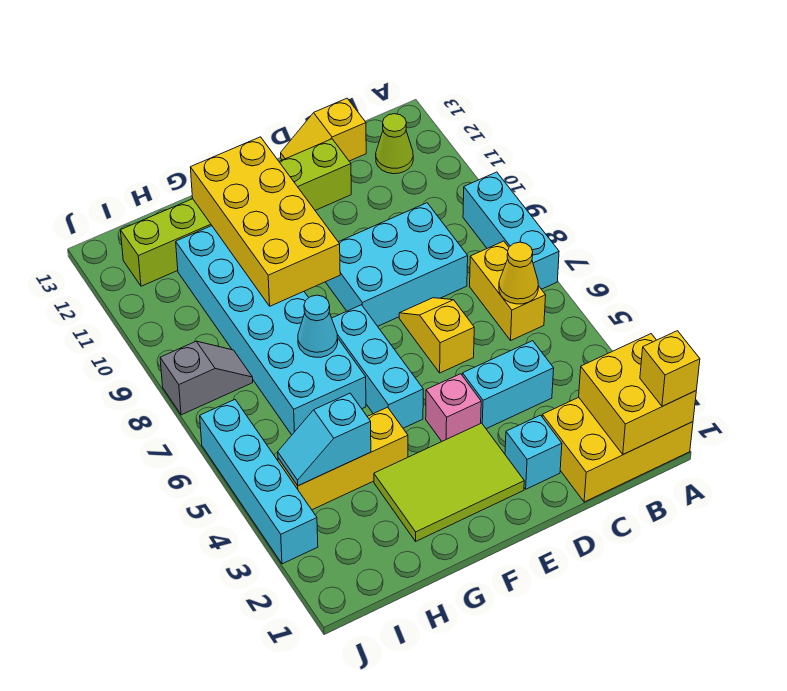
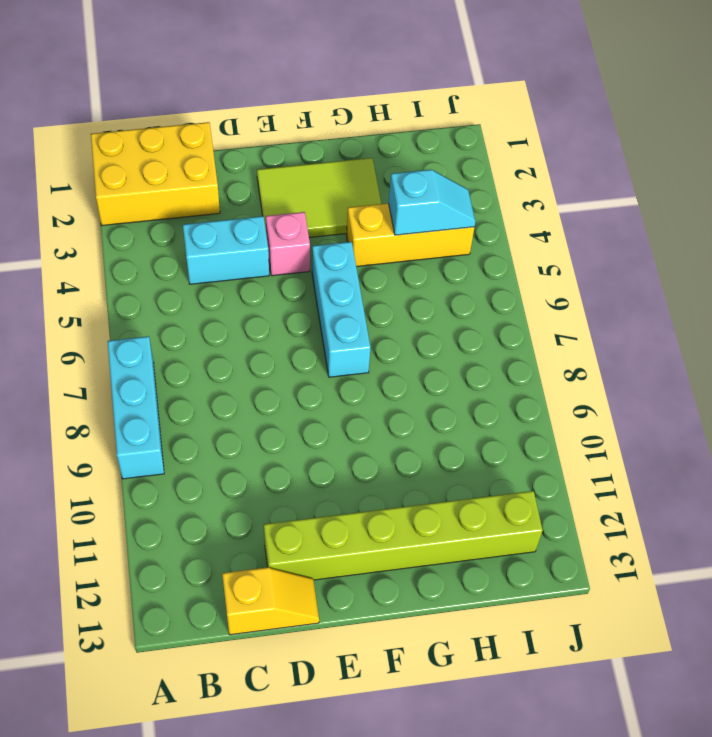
none -> yellow brick B6:B7 level 1
none -> lime cone B12 level 1
none -> cyan brick C8:E9 level 1

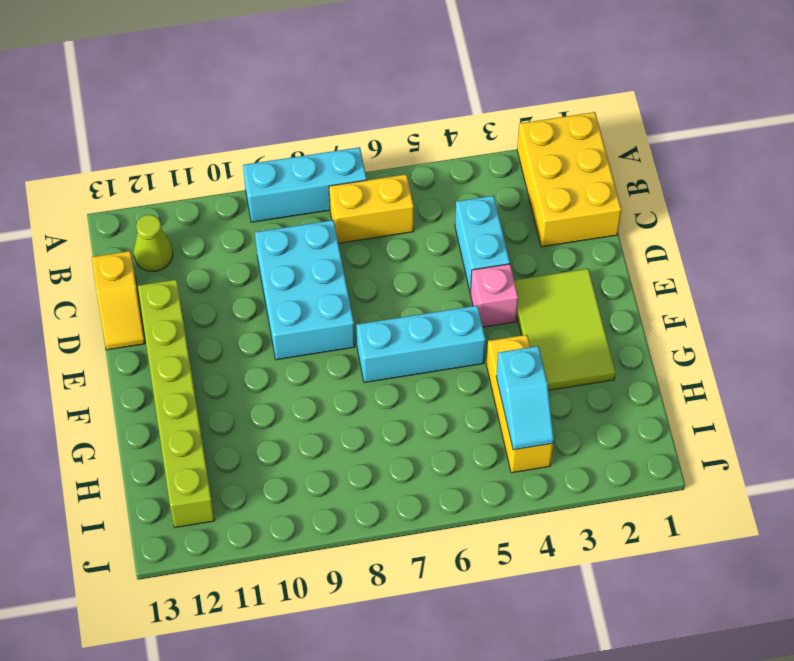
none -> cyan brick D2 level 1
none -> yellow slope D6:D7 level 1 top 6
none -> cyan brick G6:H11 level 1

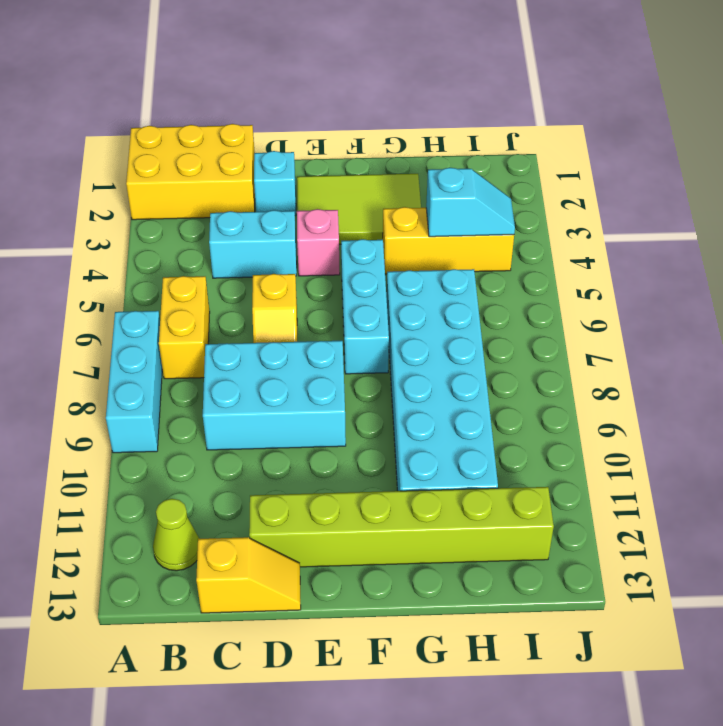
none -> grey slope I8:J8 level 1 top J
none -> cyan brick J3:J6 level 1
none -> yellow brick A1:B2 level 2

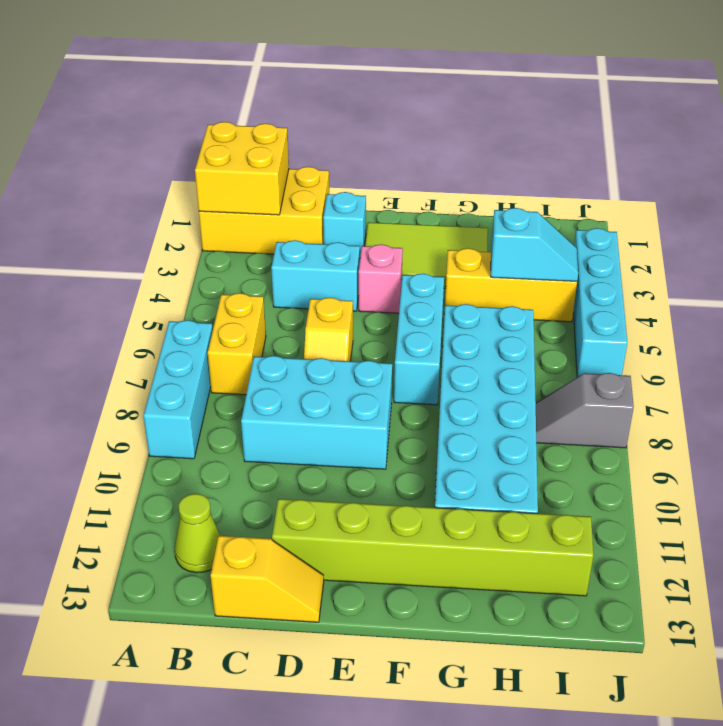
none -> yellow cone B6 level 2
none -> yellow brick F9:G12 level 2
none -> cyan cone G7 level 2

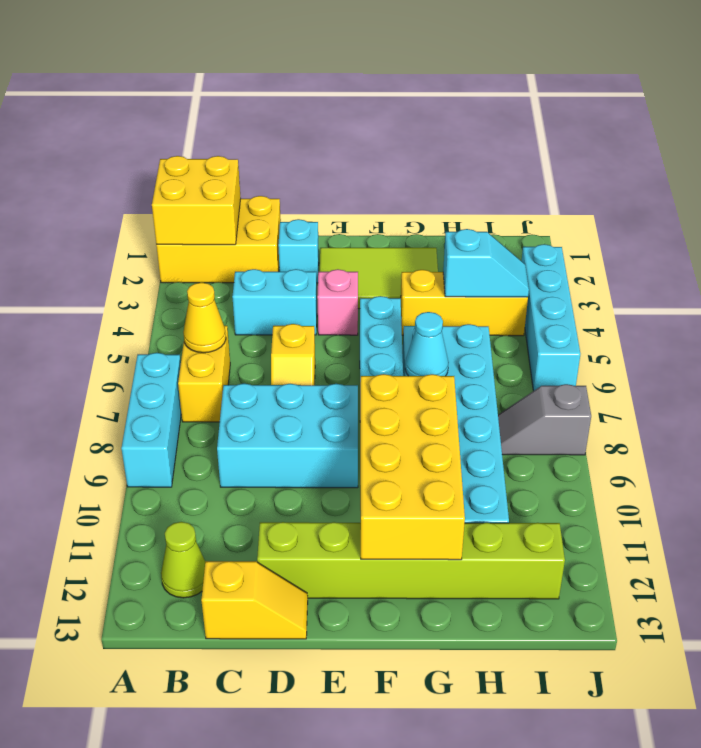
none -> yellow brick A1 level 3

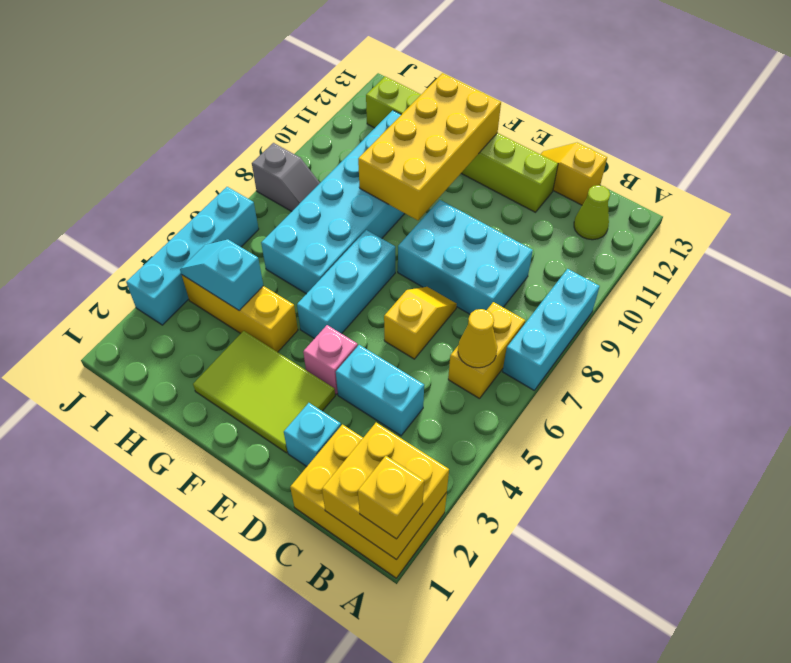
none -> cyan cone G7 level 2

